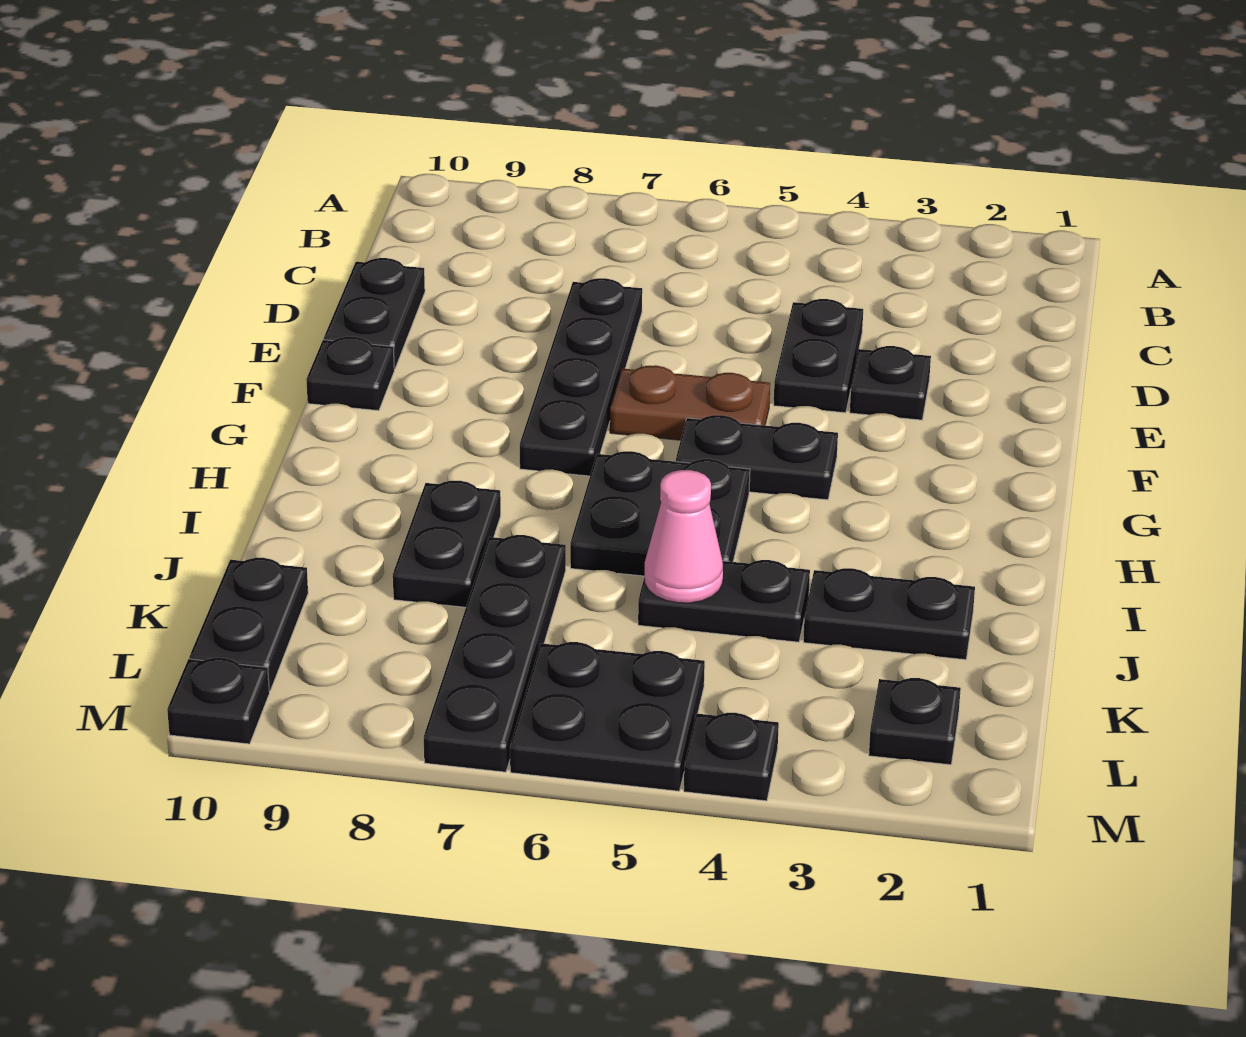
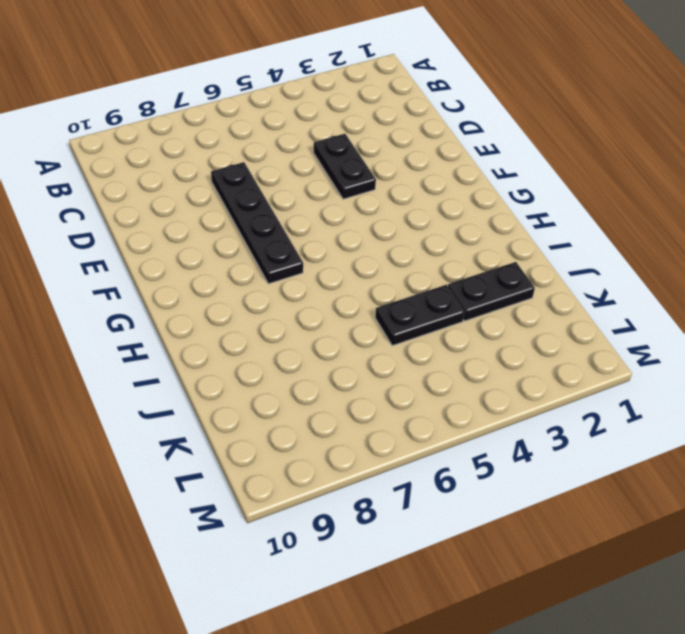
none -> black plate D10:E10 level 1
none -> black plate E3 level 1
none -> brown plate F5:F6 level 1

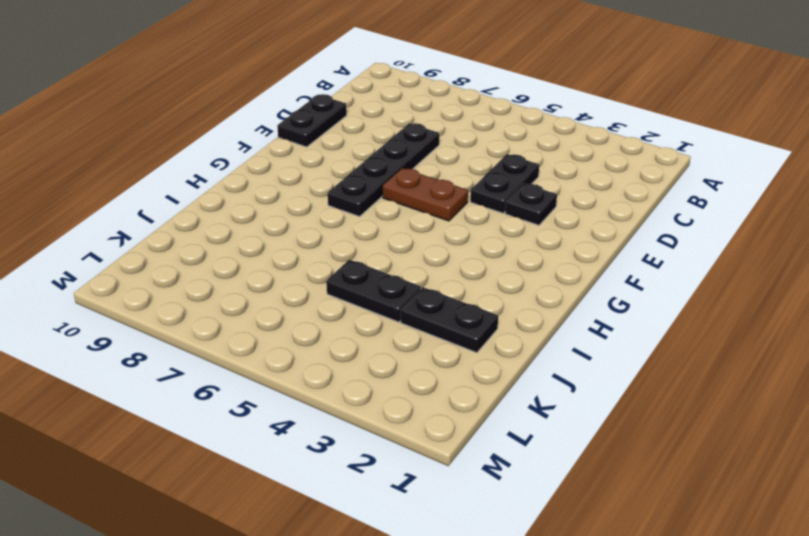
none -> black plate F10 level 1
none -> black plate G4:G5 level 1
none -> black plate H5:I6 level 1

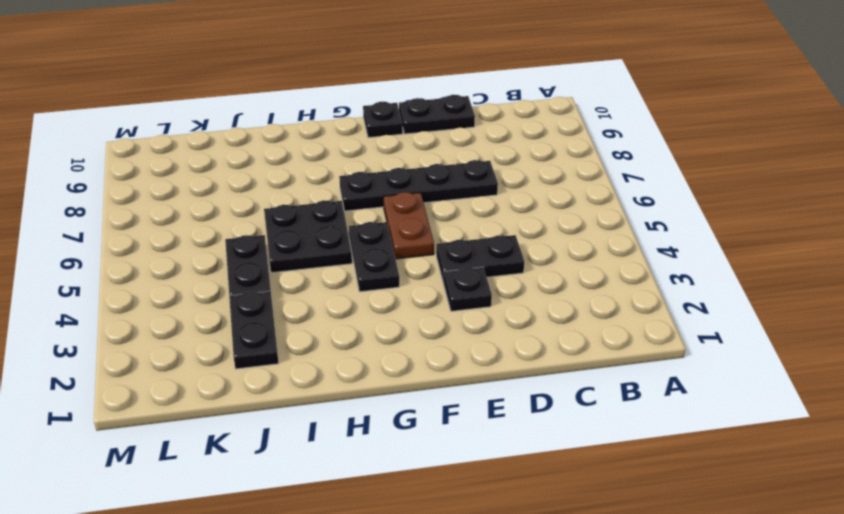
none -> black plate I8:J8 level 1
none -> black plate J7:M7 level 1
none -> black plate K10:L10 level 1

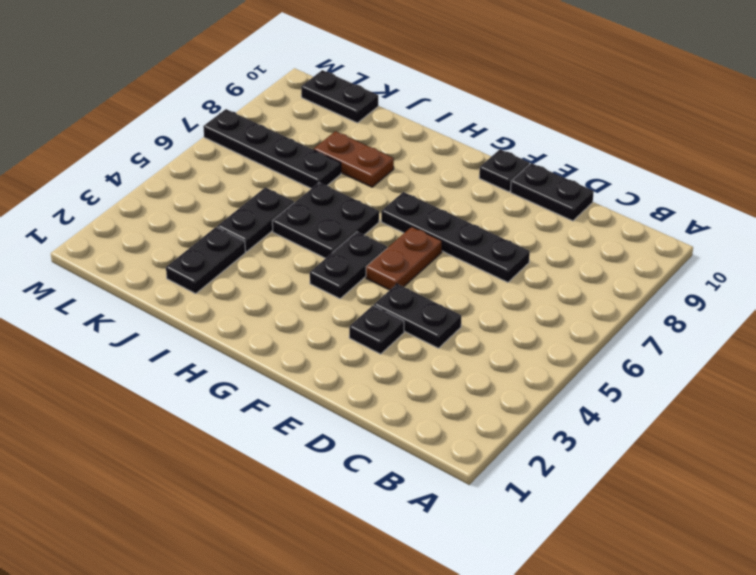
brown plate I8:J8 level 1 -> black plate I8:J8 level 1
none -> black plate L2 level 1
none -> black plate L5:M6 level 1
none -> black plate M4 level 1

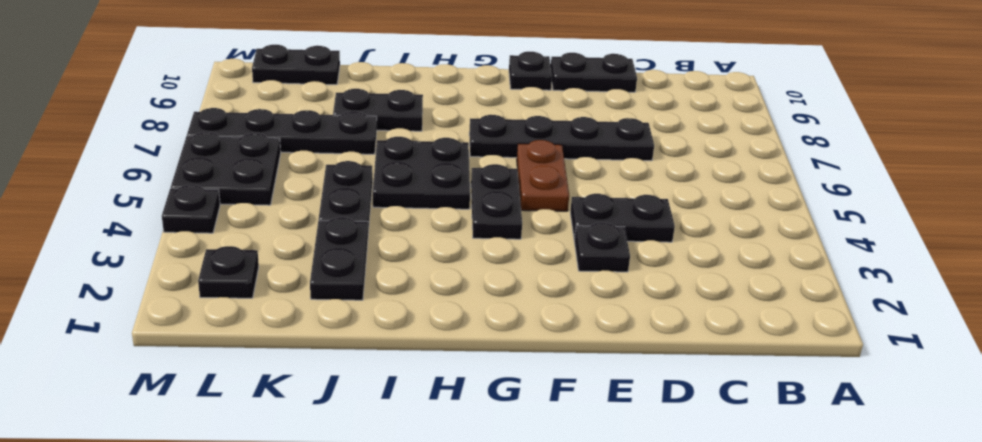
none -> black plate M10 level 1
none -> pink cone J5 level 2

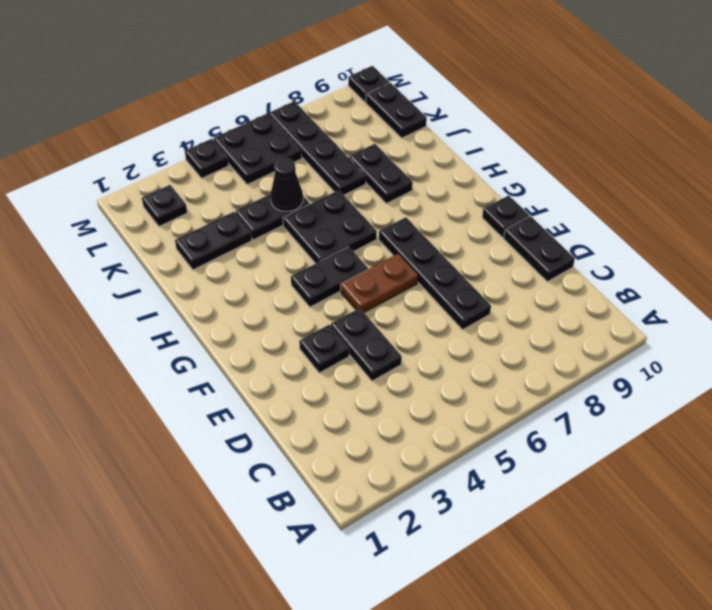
black cone J5 level 2 -> pink cone J5 level 2

